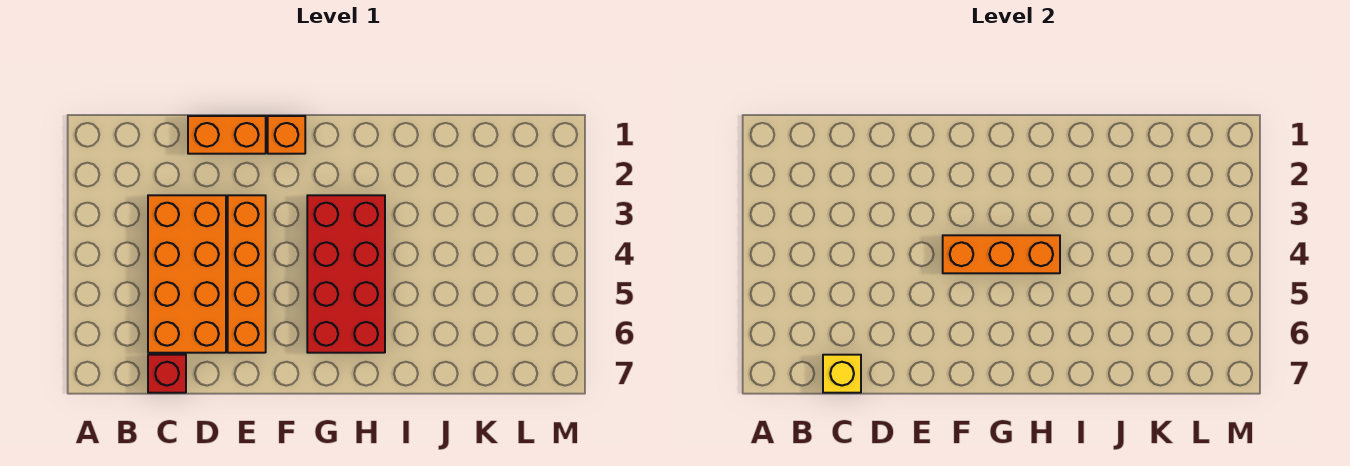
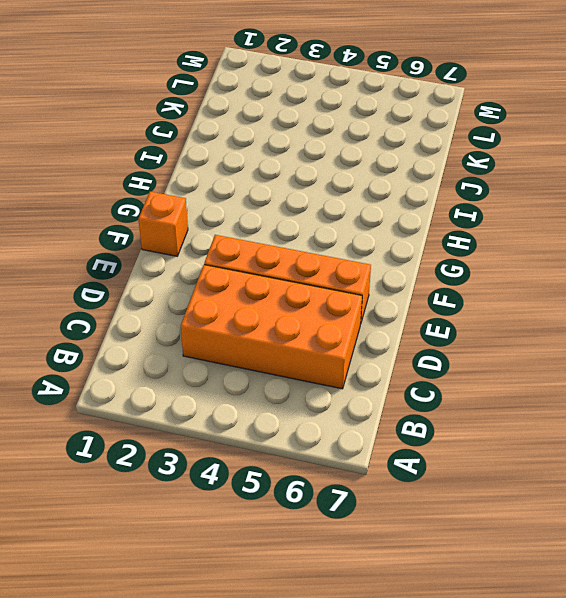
none -> red brick C7 level 1
none -> orange brick D1:E1 level 1

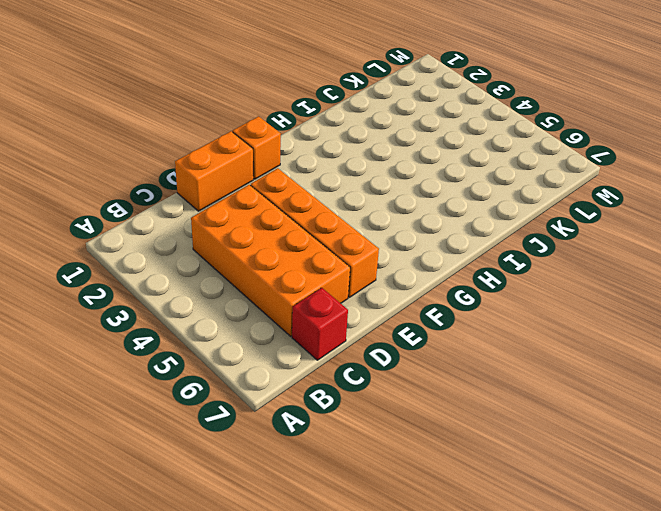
none -> red brick G3:H6 level 1
none -> yellow brick C7 level 2

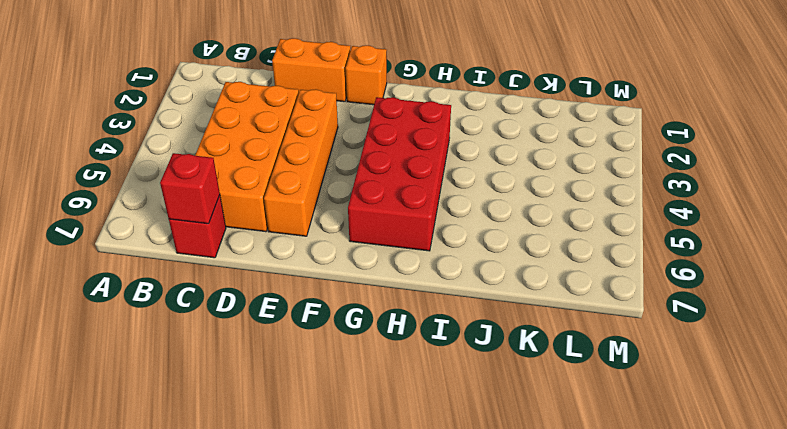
red brick C7 level 2 -> yellow brick C7 level 2
none -> orange brick F4:H4 level 2

